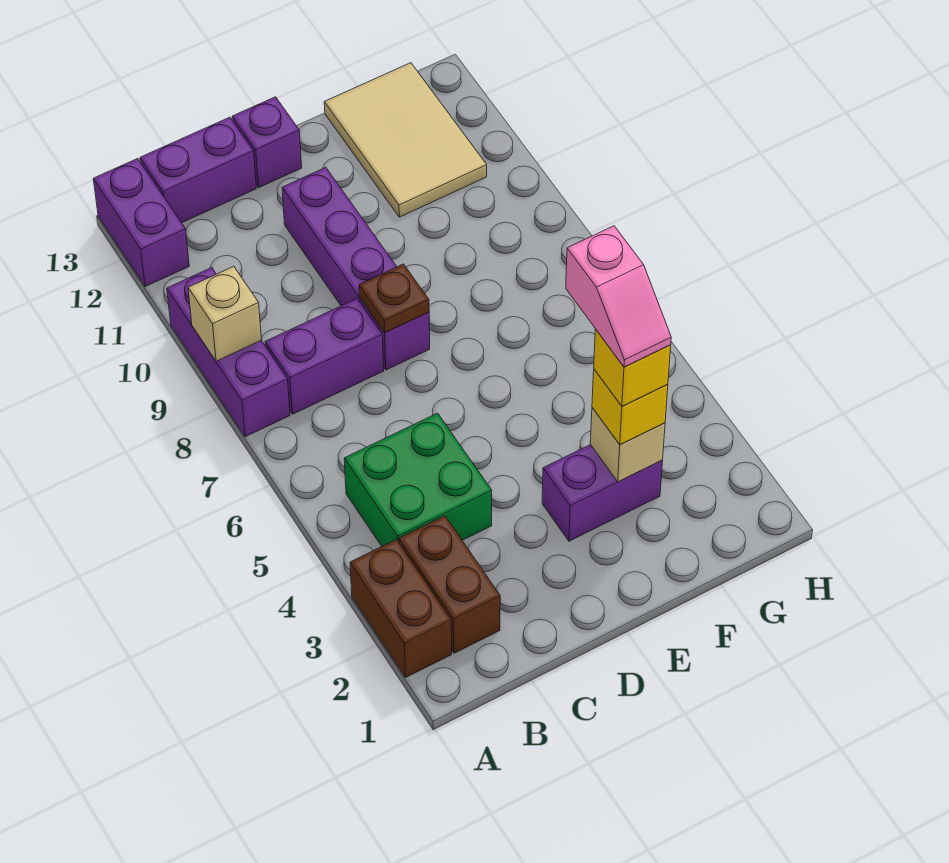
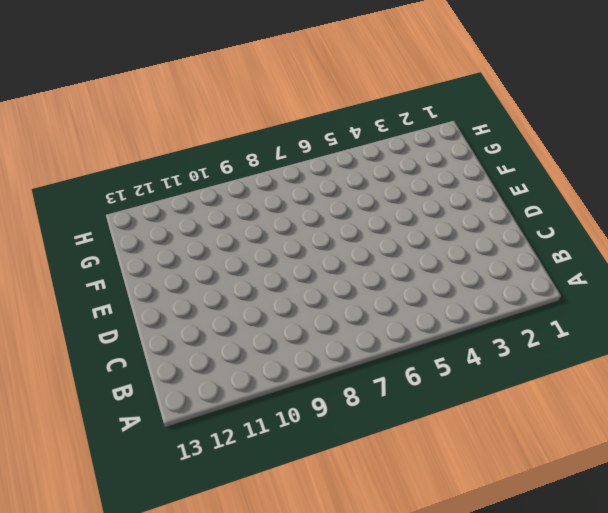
none -> brown brick A2:A3 level 1
none -> purple brick A8:A10 level 1
none -> purple brick A12:A13 level 1

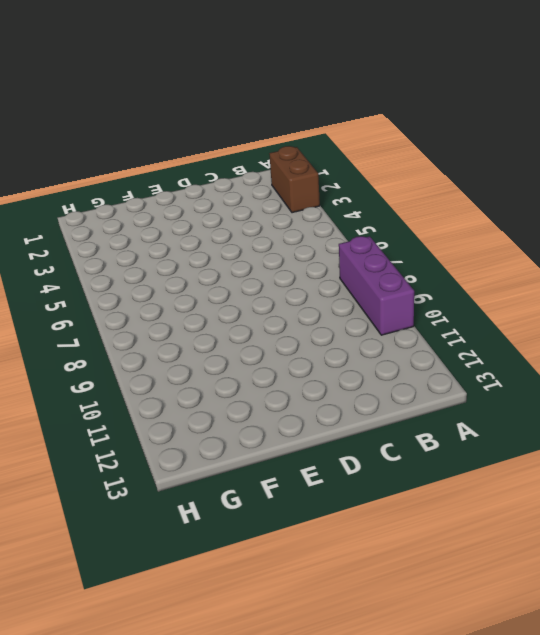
none -> purple brick A12:A13 level 1
none -> brown brick B2:B3 level 1
none -> green brick B4:C5 level 1

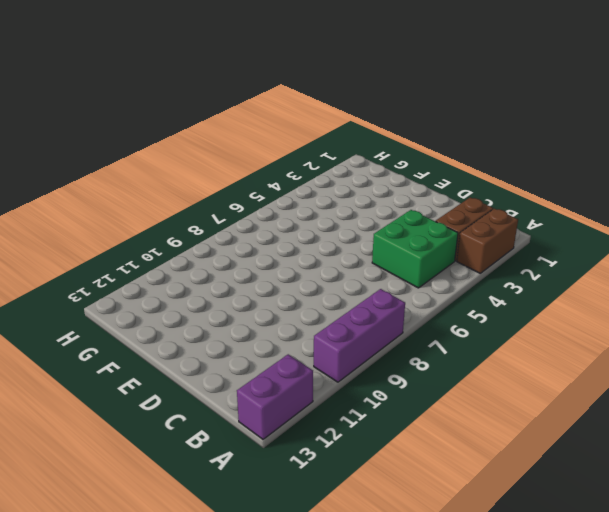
none -> purple brick B8:C8 level 1
none -> purple brick B13:C13 level 1
none -> purple brick D8:D11 level 1

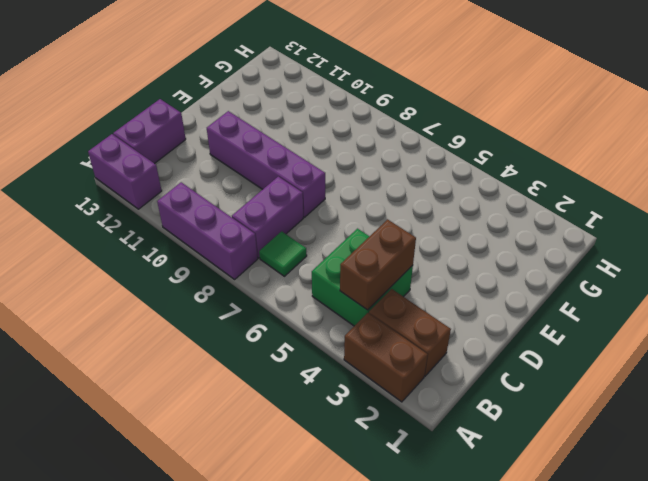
brown brick B4:C4 level 2 -> none
green tile B7 level 1 -> none
none -> purple brick D13 level 1
none -> purple brick E3:F3 level 1
none -> tan tile F11:G13 level 1

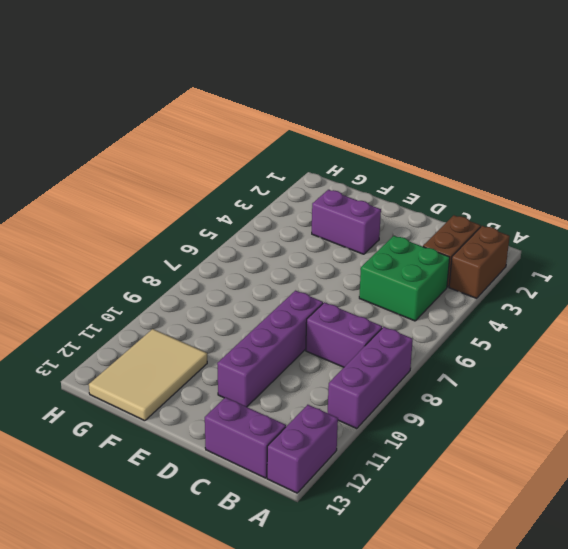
none -> purple brick D13 level 1
none -> tan brick A9 level 2
none -> brown plate D8 level 2

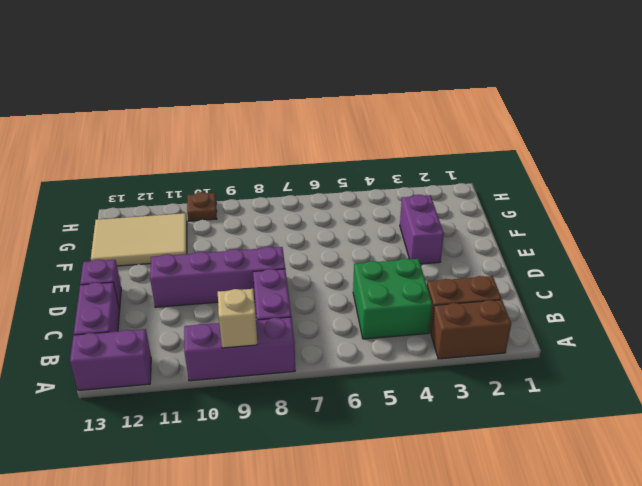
brown plate H10 level 1 -> brown plate D8 level 2
none -> tan brick F3 level 2
none -> yellow brick F3 level 3
none -> yellow brick F3 level 4

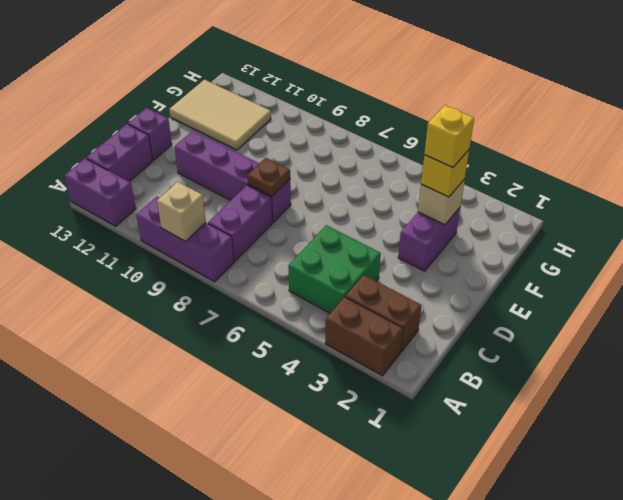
none -> pink slope F3:F4 level 5 top 4

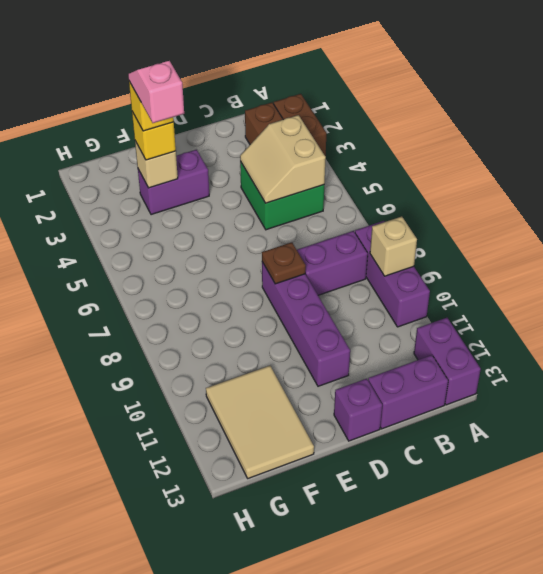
tan slope B4:C5 level 2 top B -> none

